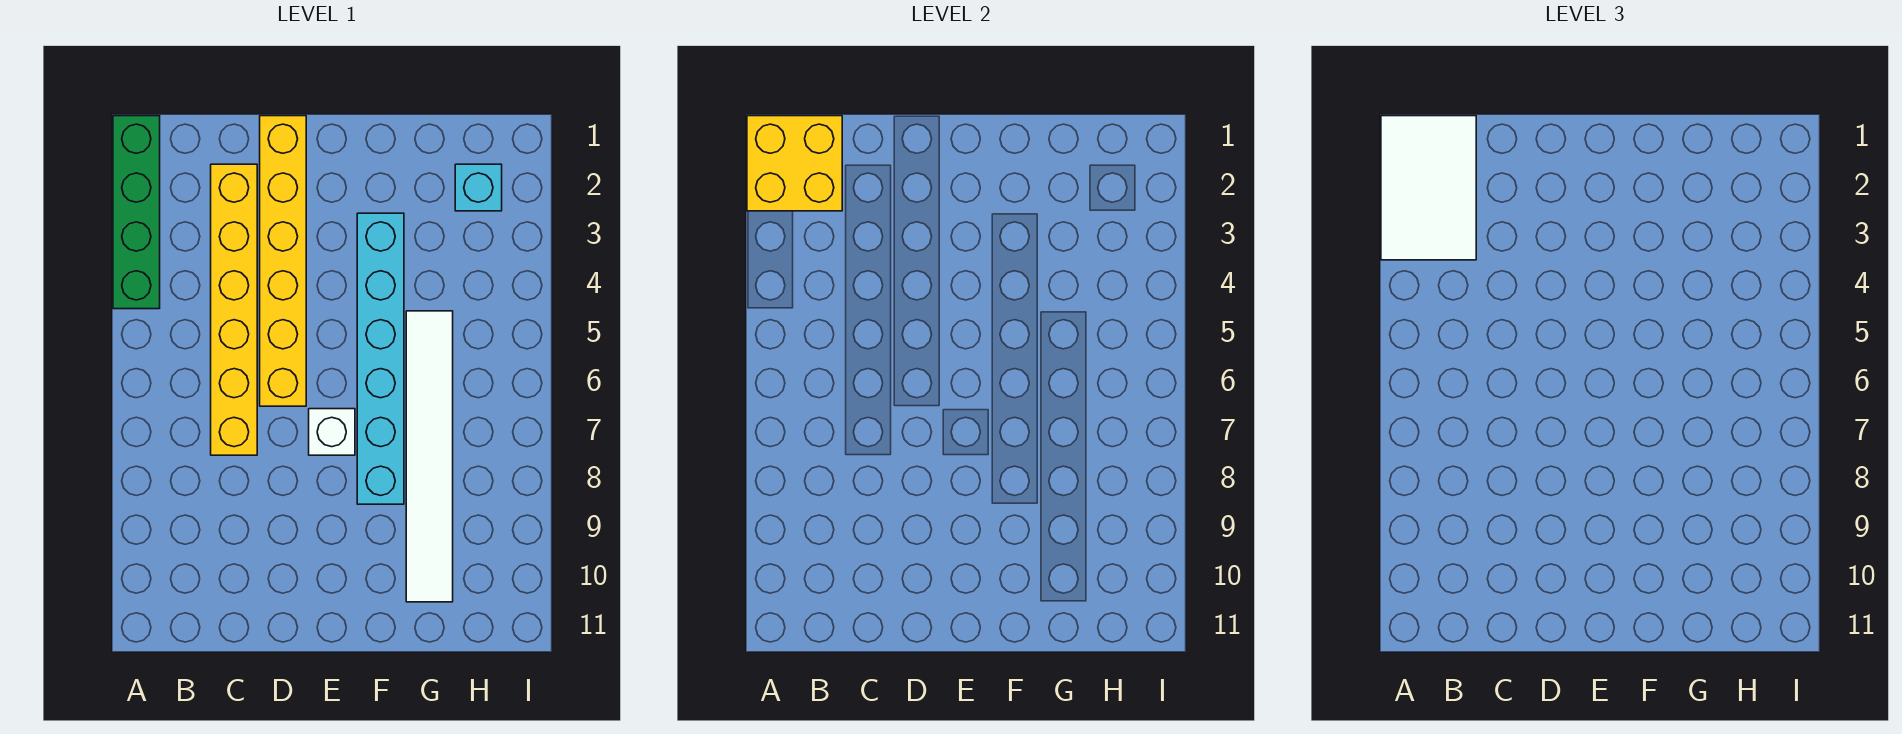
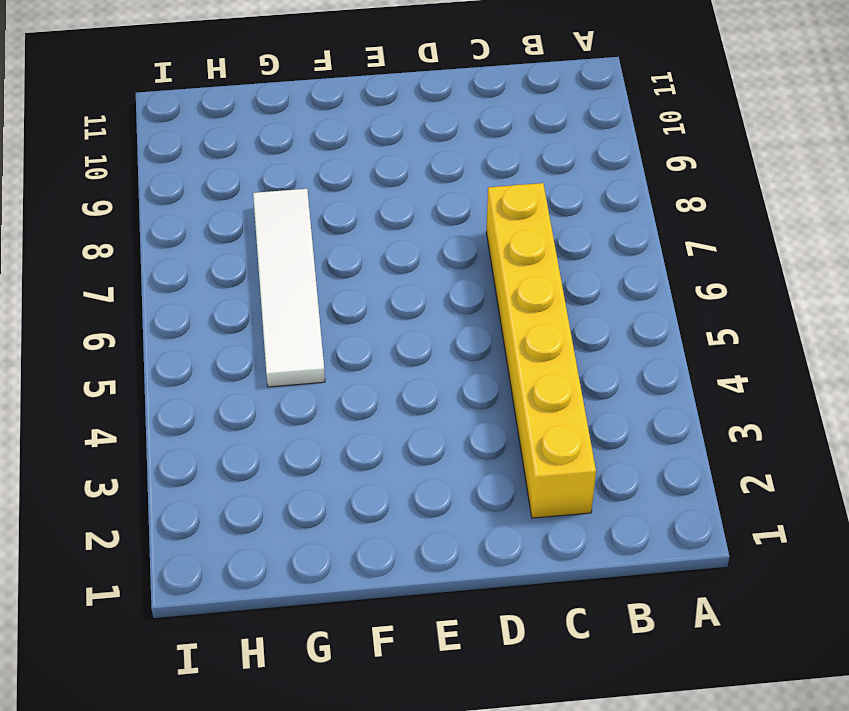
white tile G5:G8 level 1 -> white tile G5:G10 level 1
none -> green brick A1:A4 level 1
none -> yellow brick D1:D6 level 1

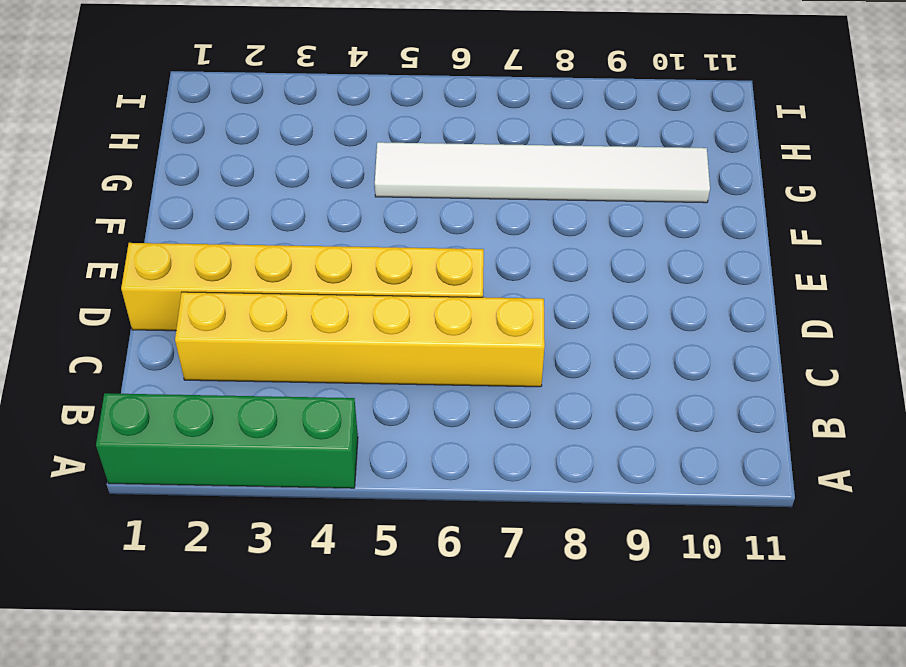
none -> white brick E7 level 1
none -> cyan brick F3:F8 level 1

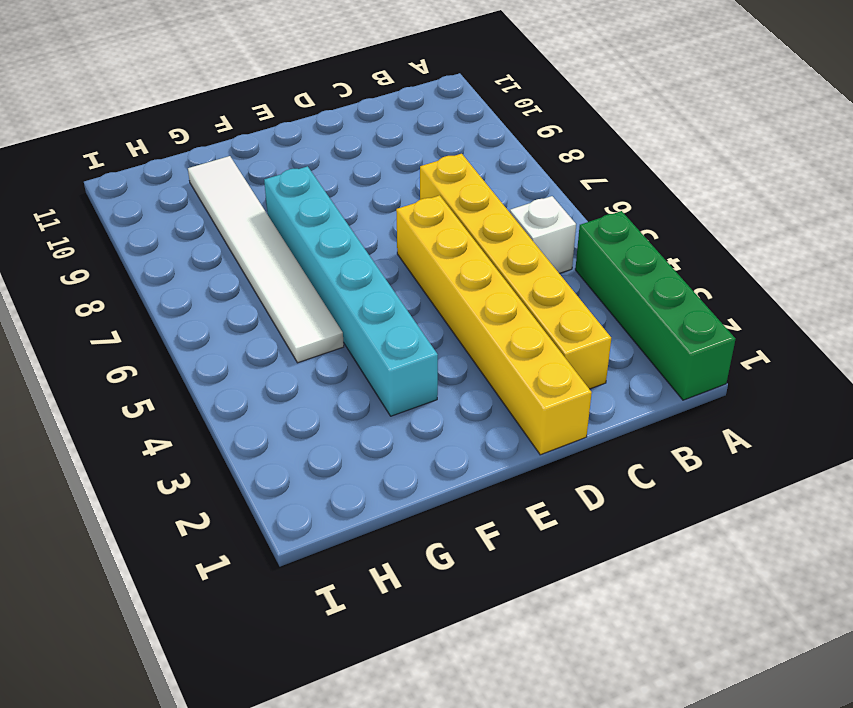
white brick B5 level 1 -> white brick E7 level 1
none -> cyan brick H2 level 1
none -> yellow brick A1:B2 level 2

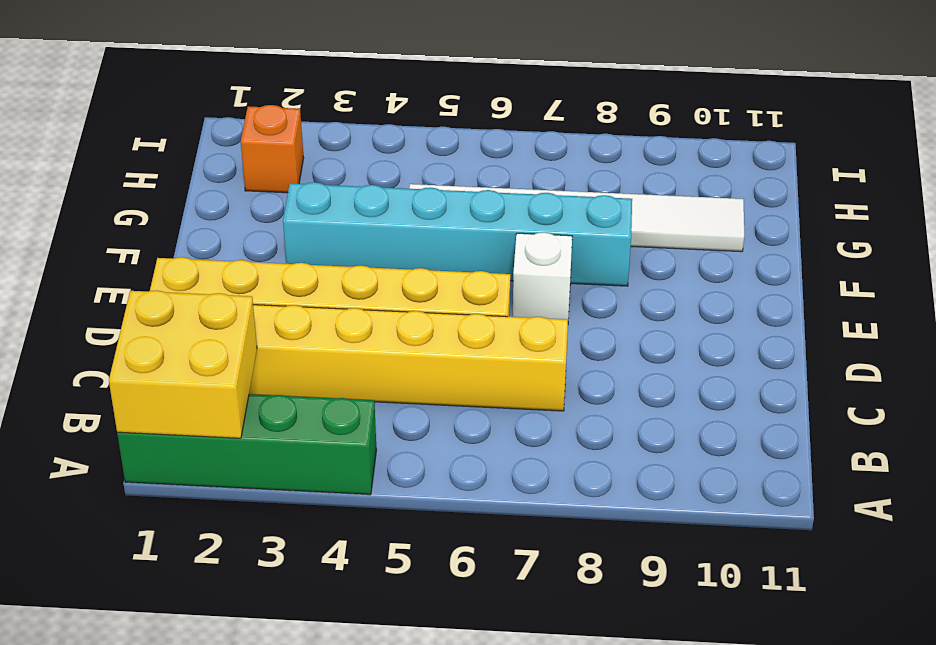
orange brick H2 level 1 -> cyan brick H2 level 1
none -> white tile A1:B3 level 3

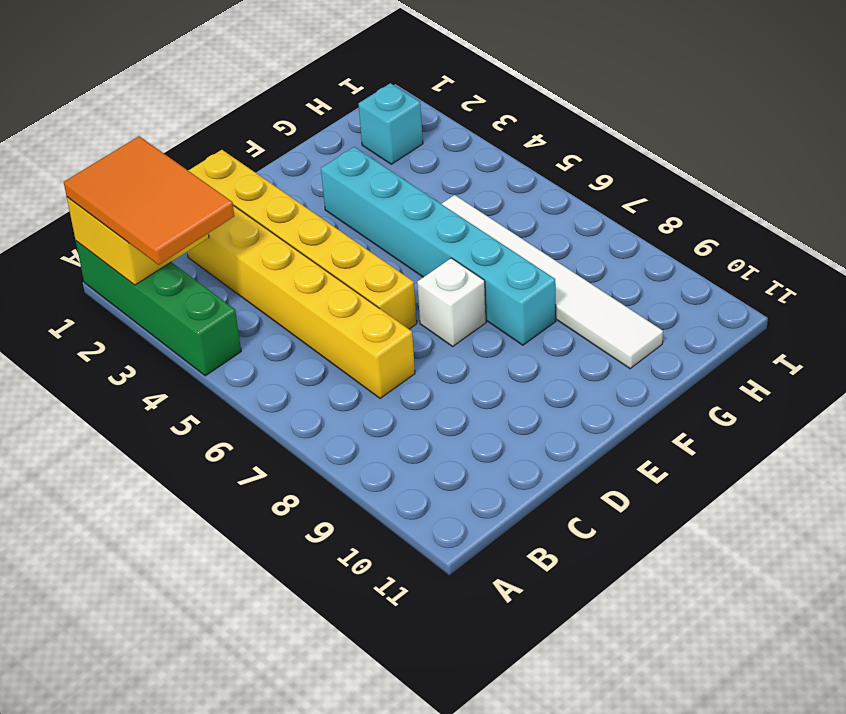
orange tile A1:B3 level 3 -> white tile A1:B3 level 3

